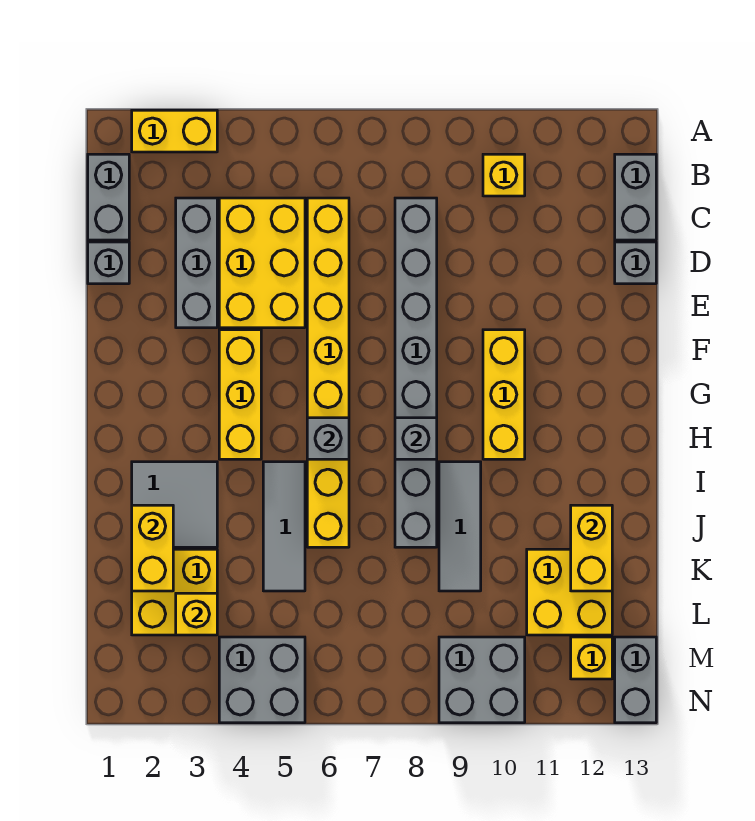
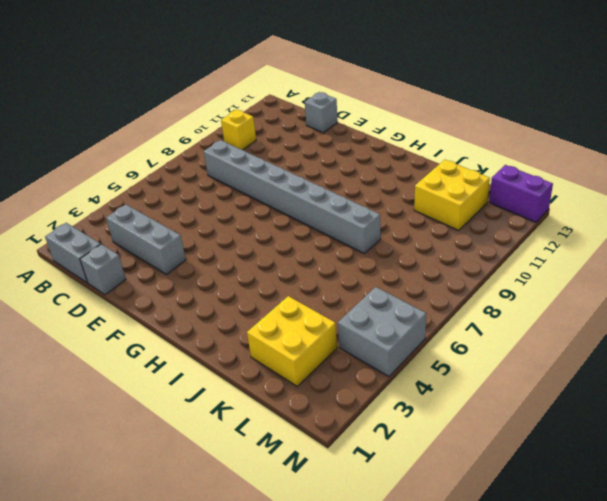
purple brick M13:N13 level 1 -> grey brick M13:N13 level 1
none -> yellow brick A2:A3 level 1
none -> grey brick B13:C13 level 1
none -> yellow brick C4:E5 level 1

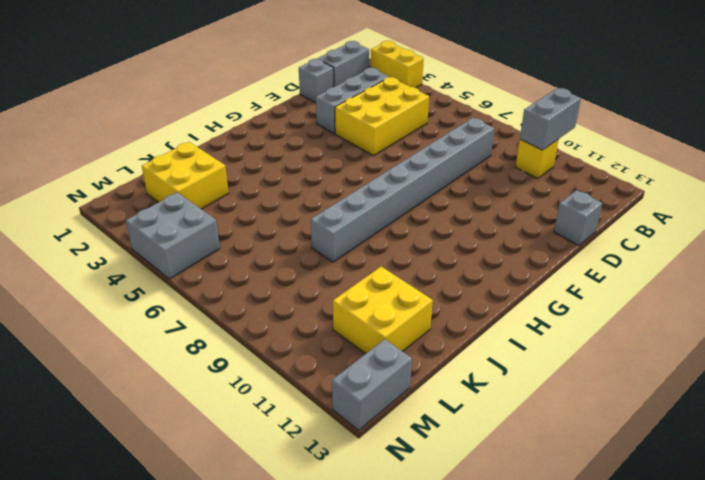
grey brick A10:B10 level 2 -> grey brick B13:C13 level 1
none -> yellow brick C6:J6 level 1
none -> yellow brick F4:H4 level 1
none -> yellow brick F10:H10 level 1

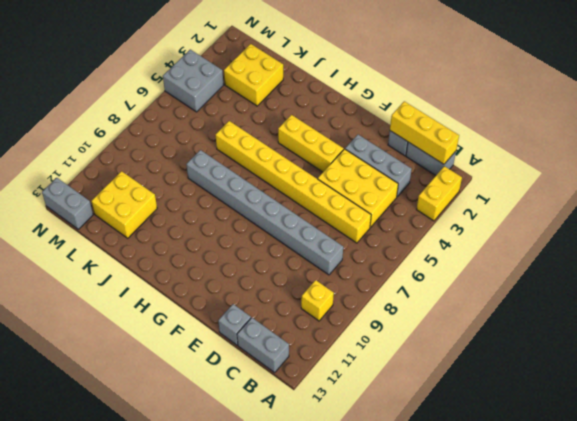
yellow brick B1:D1 level 2 -> yellow brick F10:H10 level 1
none -> grey tile I2:J3 level 1
none -> grey tile I5:K5 level 1
none -> grey tile I9:K9 level 1

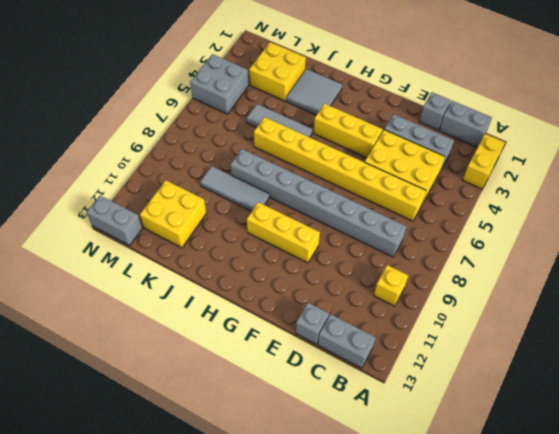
none -> grey brick M9:N10 level 1
none -> yellow brick M12 level 1
none -> grey brick H6 level 2

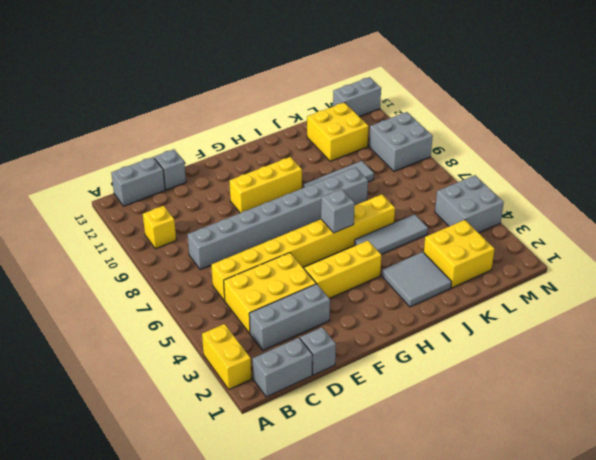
none -> yellow brick M12 level 1
none -> grey brick H8 level 2
none -> yellow brick J2:K2 level 2

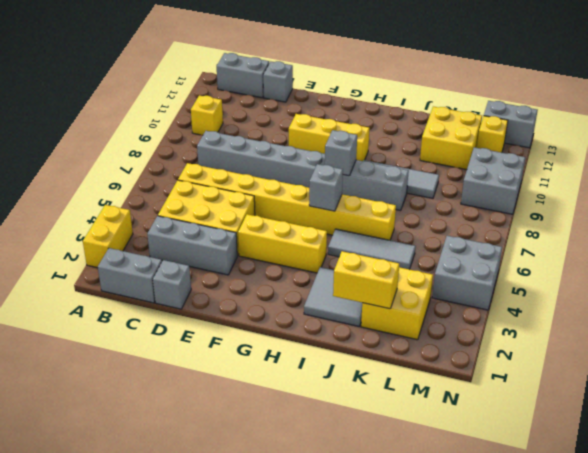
none -> yellow brick J12:K12 level 2
none -> yellow brick L3 level 2

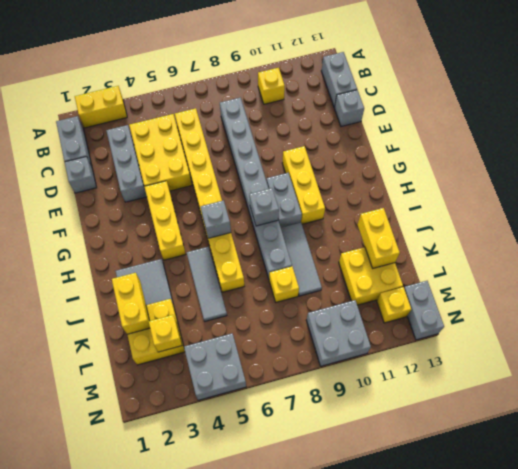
grey brick G9:H9 level 1 -> none
yellow brick K8 level 1 -> none

